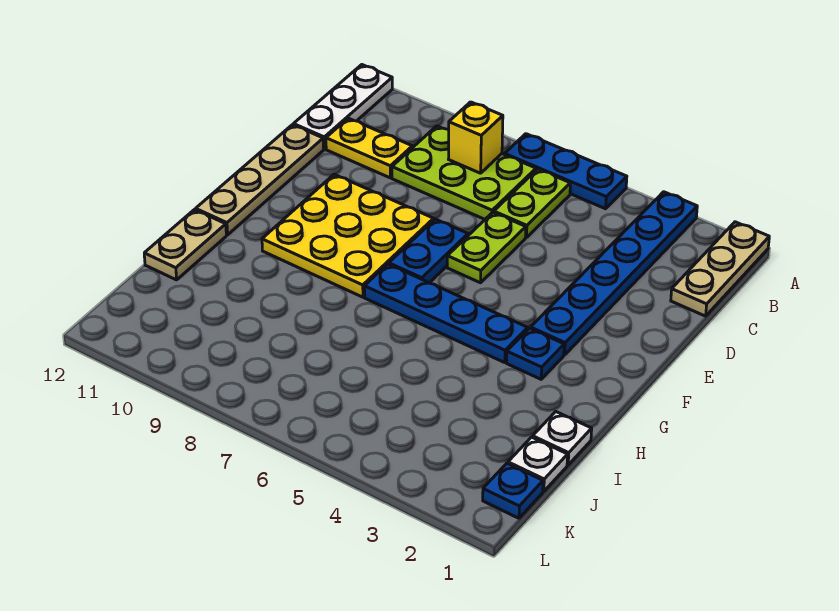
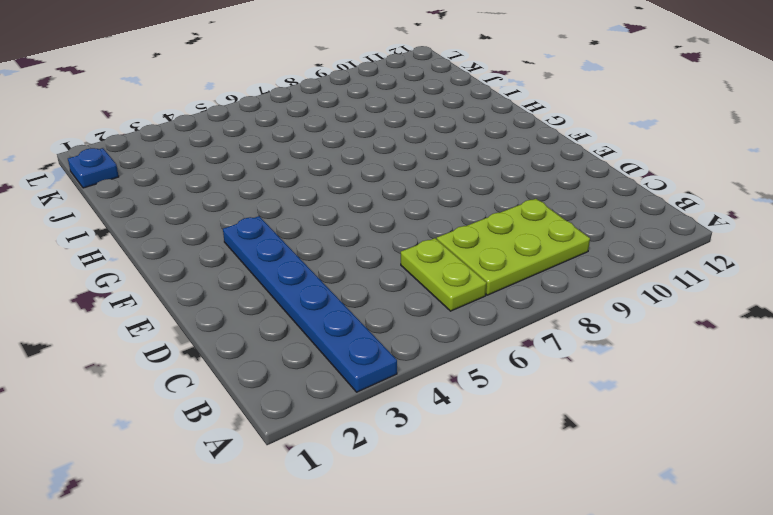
none -> tan plate A1:C1 level 1
none -> blue plate A5:A7 level 1
none -> white plate A12:C12 level 1

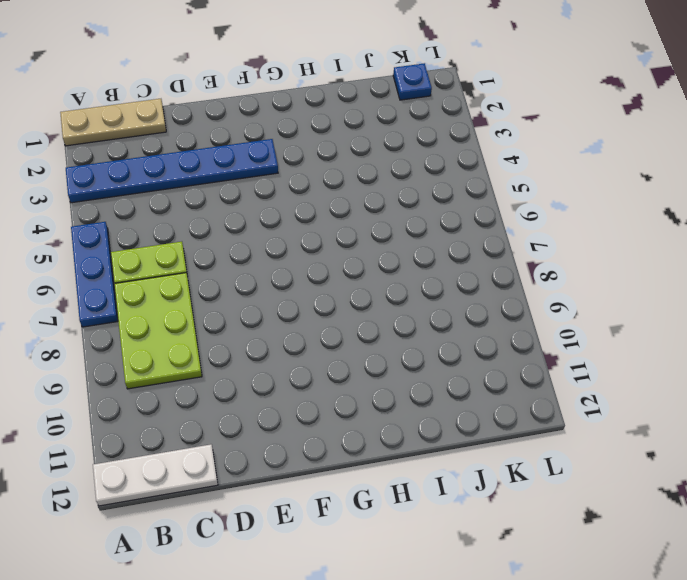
none -> yellow plate C10:C11 level 1
none -> lime plate D6:E6 level 1
none -> tan plate D12:G12 level 1

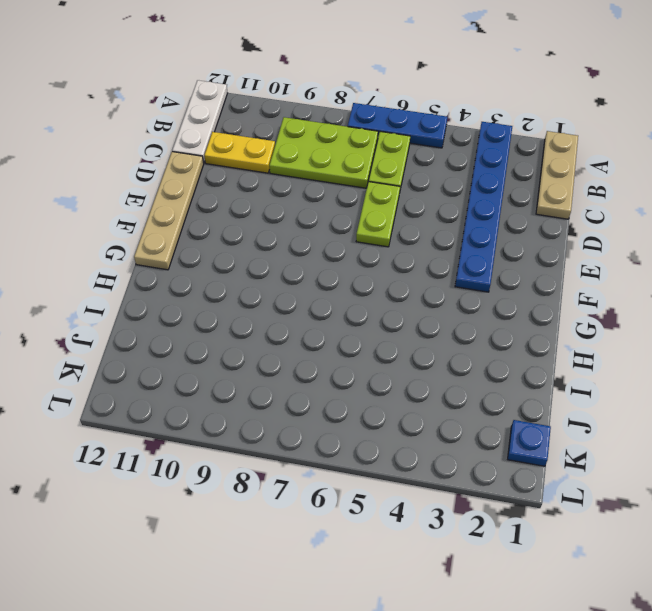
none -> blue plate E7:F7 level 1
none -> yellow plate E8:G10 level 1
none -> blue plate G3 level 1

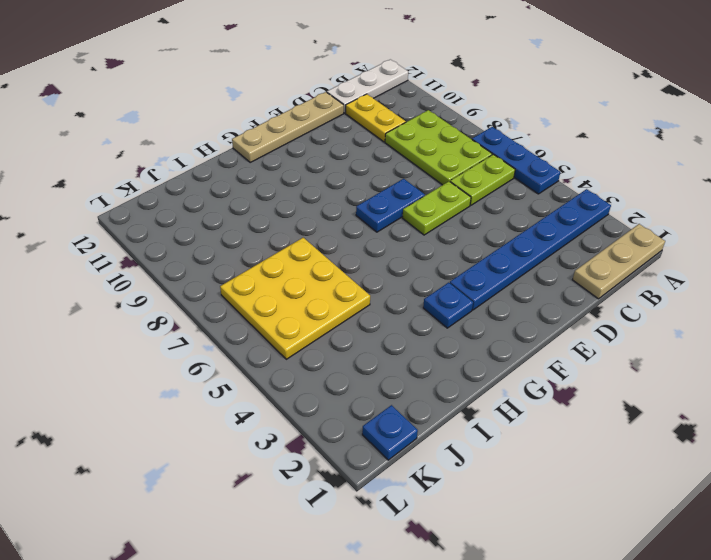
yellow plate I5:K7 level 1 -> yellow plate E8:G10 level 1
none -> blue plate G4:G7 level 1
none -> tan plate H12:I12 level 1
none -> white plate I1 level 1

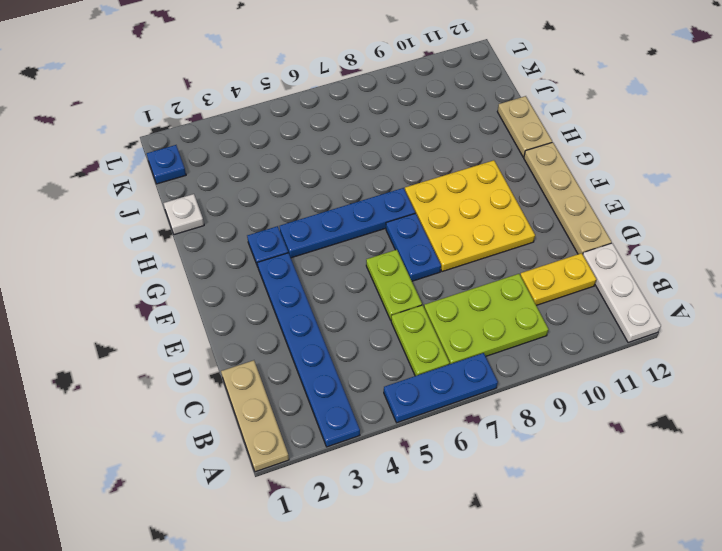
none -> white plate J1 level 1
none -> yellow brick B8 level 2

